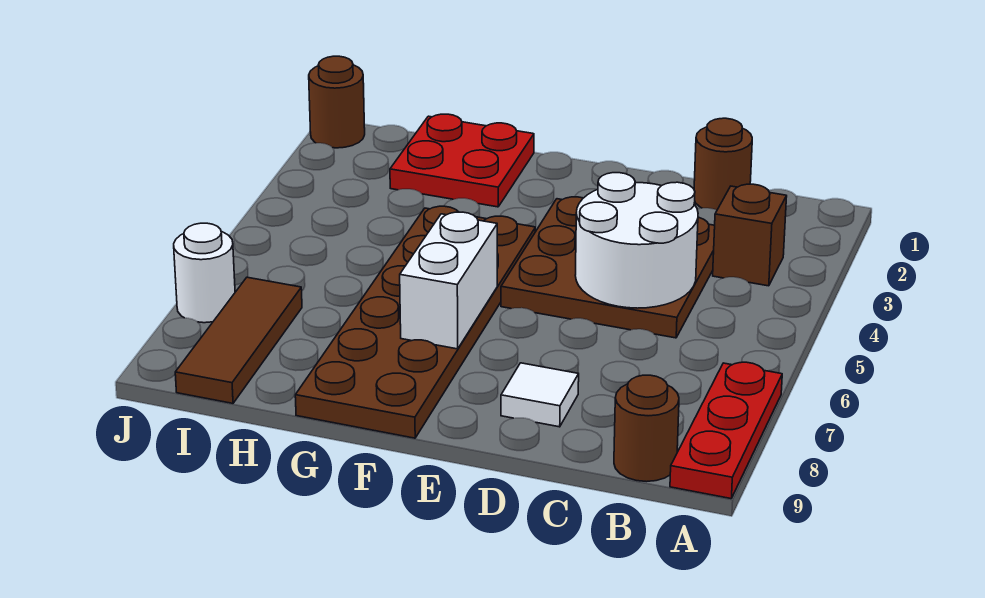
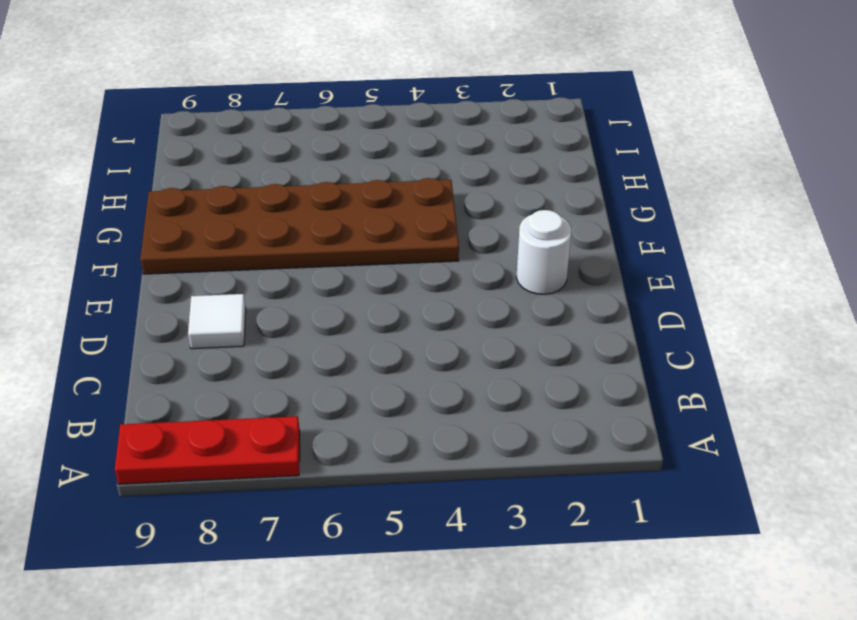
white round brick E2 level 1 -> white round brick J7 level 1
none -> brown brick B3 level 1
none -> brown round brick B9 level 1
none -> brown round brick C1 level 1

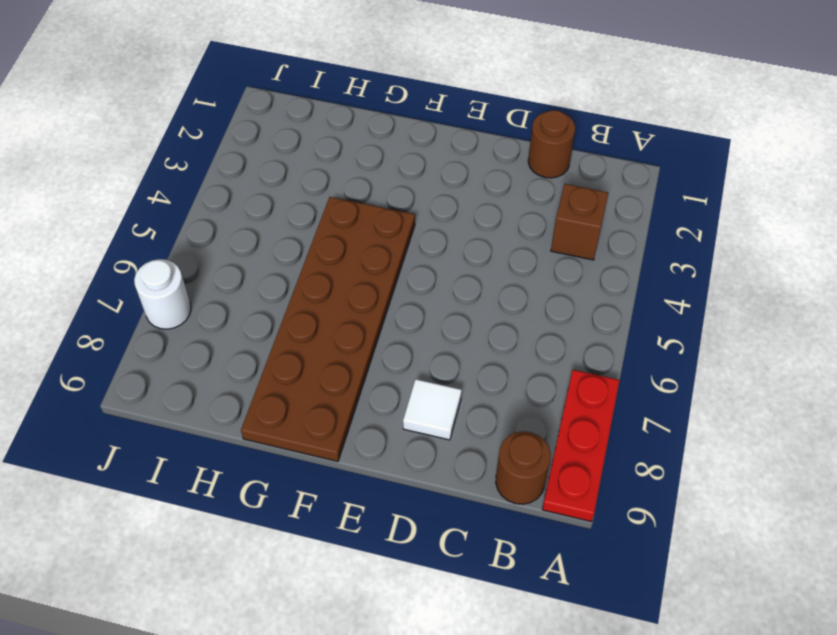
none -> brown plate C3:E5 level 1
none -> red plate G1:H2 level 1
none -> brown tile I7:I9 level 1

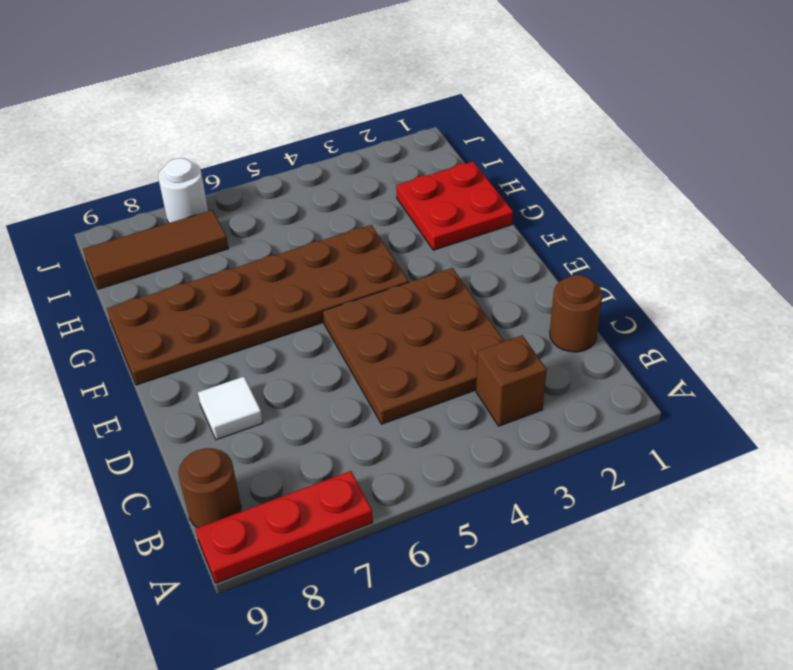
none -> brown round brick J1 level 1
none -> white round brick C4:D5 level 2
none -> white brick F6:F7 level 2

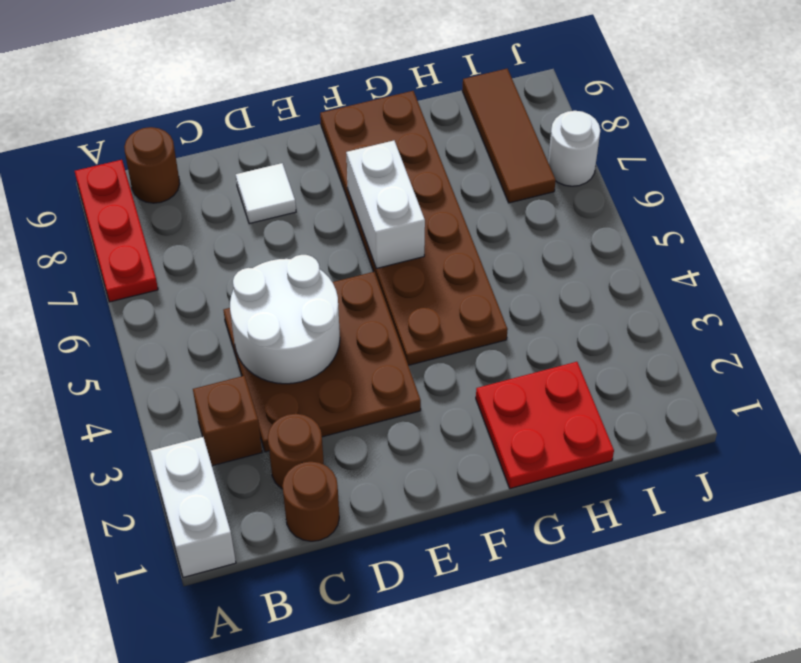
white brick A1:A2 level 1 -> none
brown round brick C2 level 1 -> brown round brick J1 level 1

